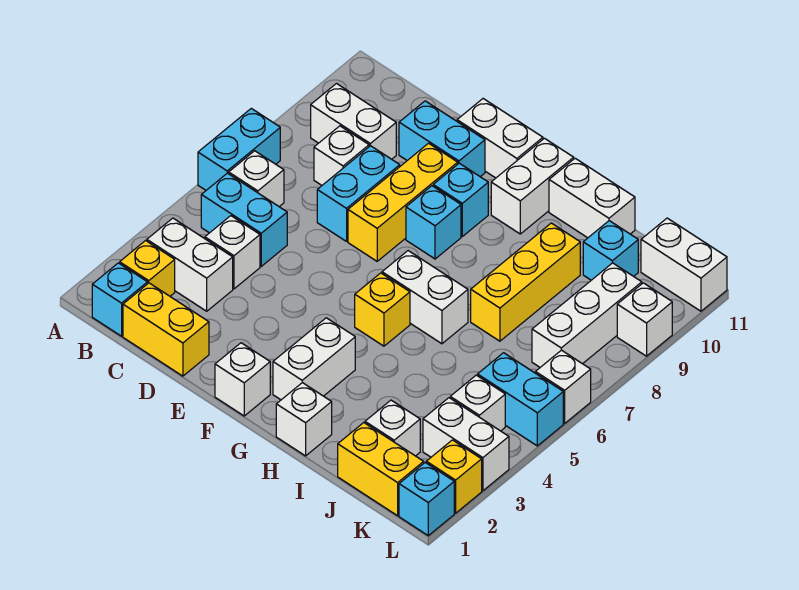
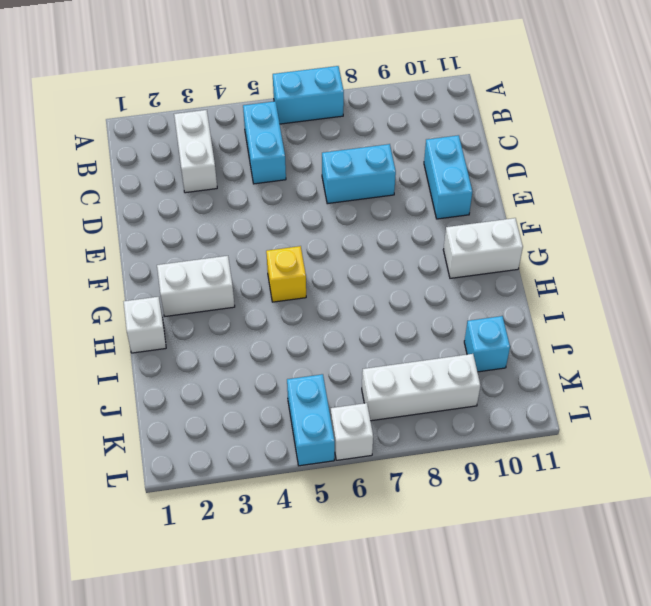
none -> cyan brick B1 level 1
none -> yellow brick B2 level 1
none -> white brick B6 level 1
none -> white brick B9:C9 level 1

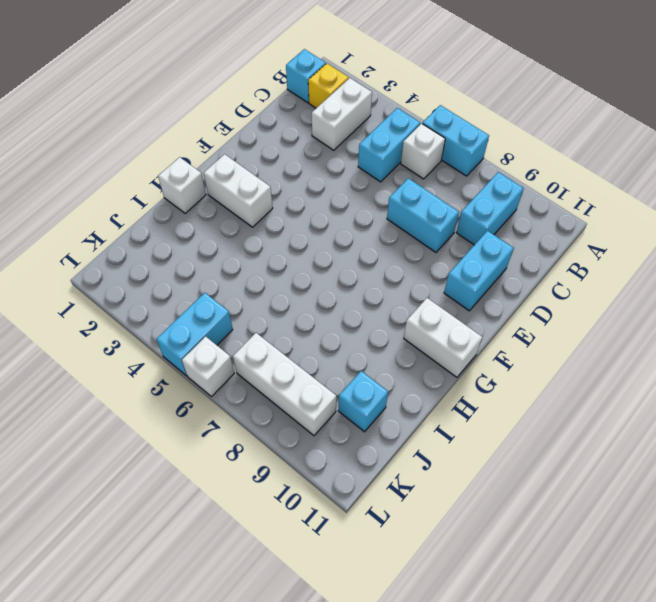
cyan brick B9:C9 level 1 -> white brick B9:C9 level 1
none -> yellow brick C1:D1 level 1
none -> white brick C4 level 1
none -> white brick C8 level 1
none -> yellow brick E7:E9 level 1

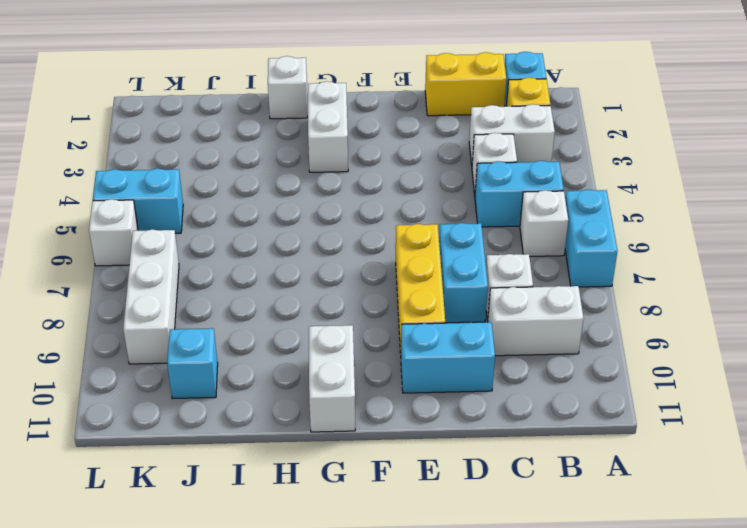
none -> white brick E11:F11 level 1
none -> white brick F1 level 1
none -> cyan brick F8 level 1
none -> cyan brick F9 level 1

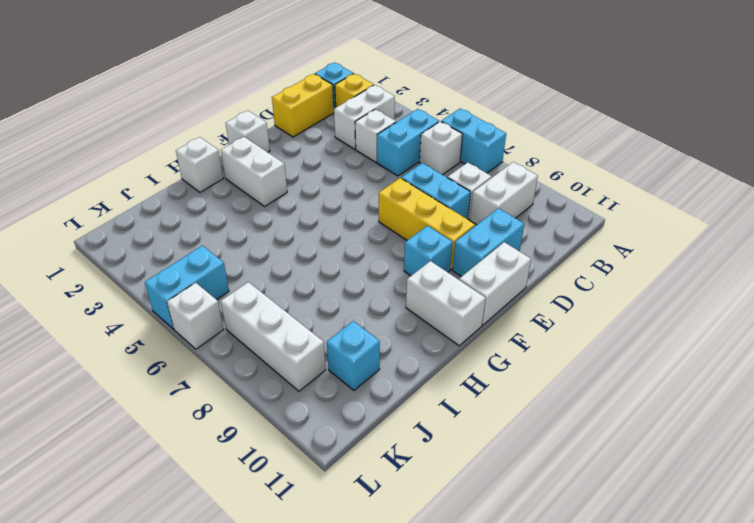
none -> cyan brick F8 level 1
none -> yellow brick G5 level 1
none -> white brick G6:H6 level 1
none -> white brick H11:I11 level 1

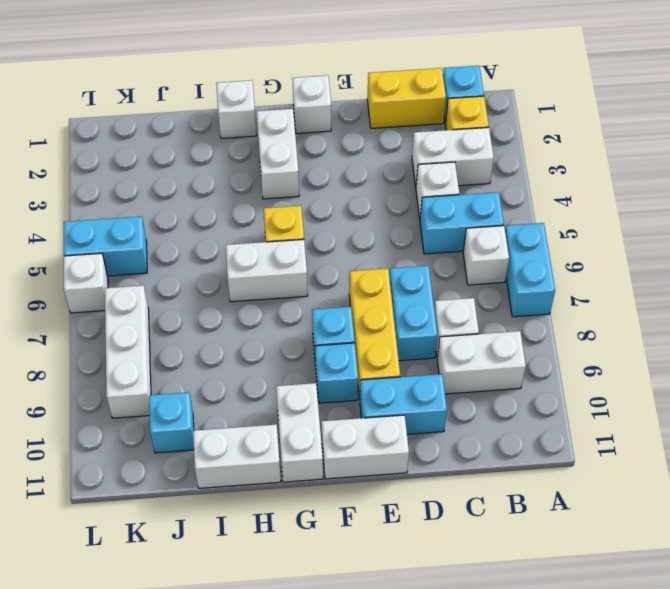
none -> yellow brick I7:I9 level 1
none -> yellow brick J1:K1 level 1
none -> white brick J2 level 1
none -> white brick K3:L3 level 1

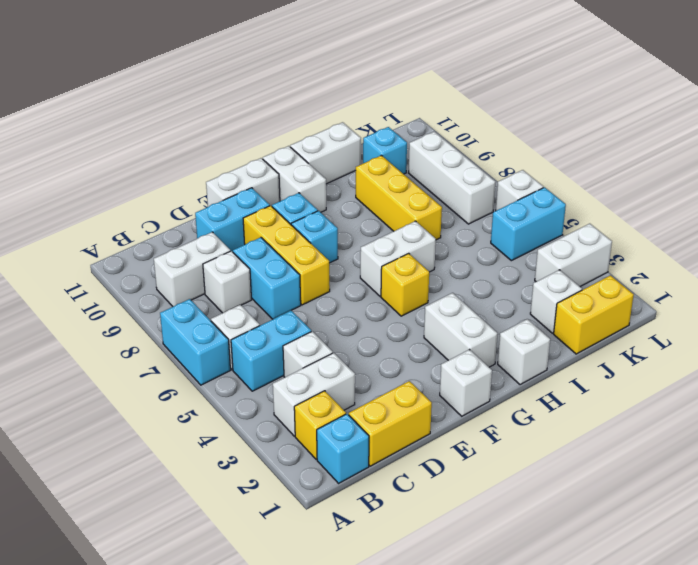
none -> white brick K4 level 1
none -> white brick K11:L11 level 1
none -> cyan brick L1 level 1
none -> yellow brick L2 level 1

